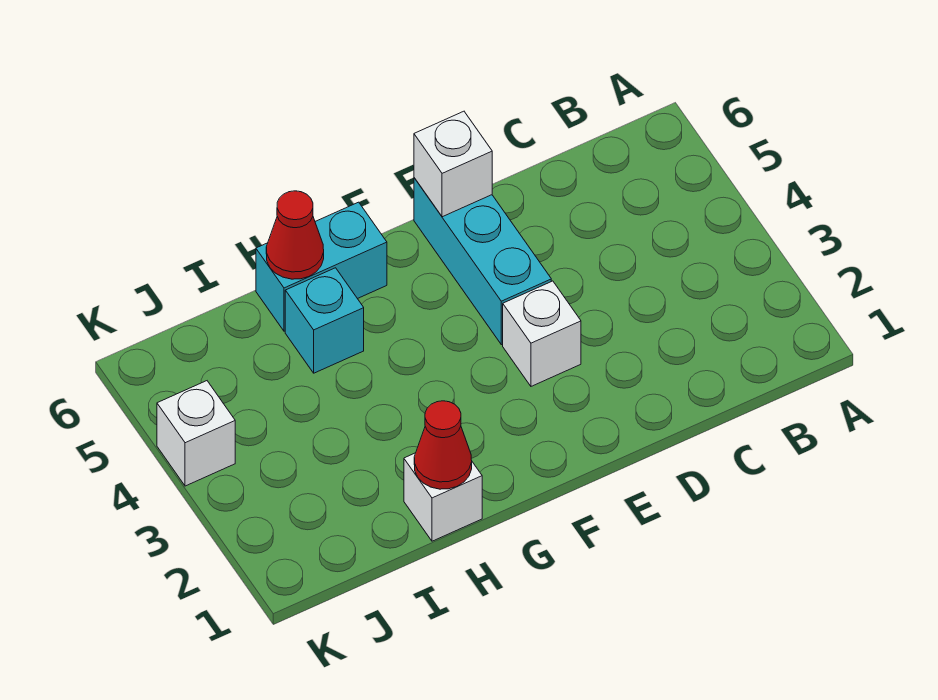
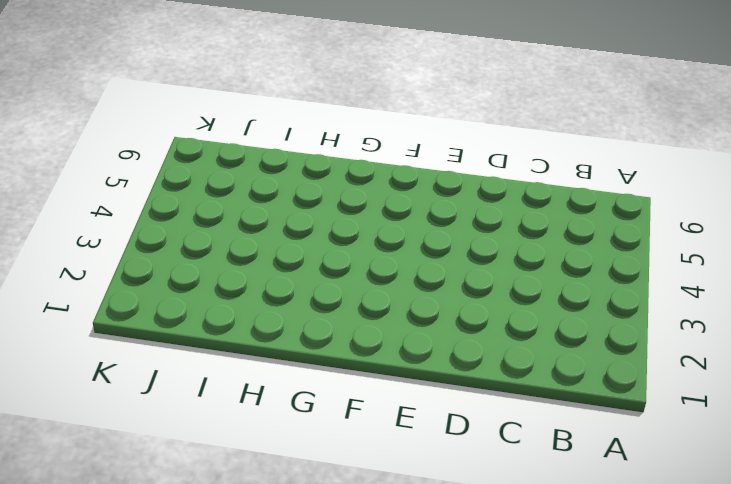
none -> white brick E3 level 1
none -> cyan brick E4:E6 level 1

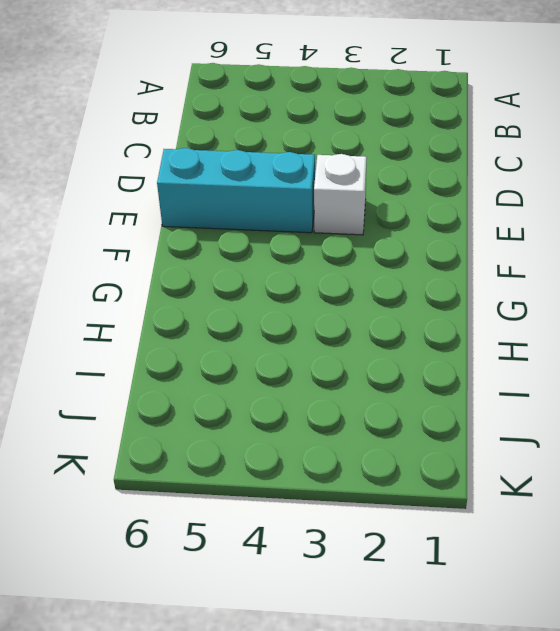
none -> cyan brick G6:H6 level 1
none -> white brick H1 level 1

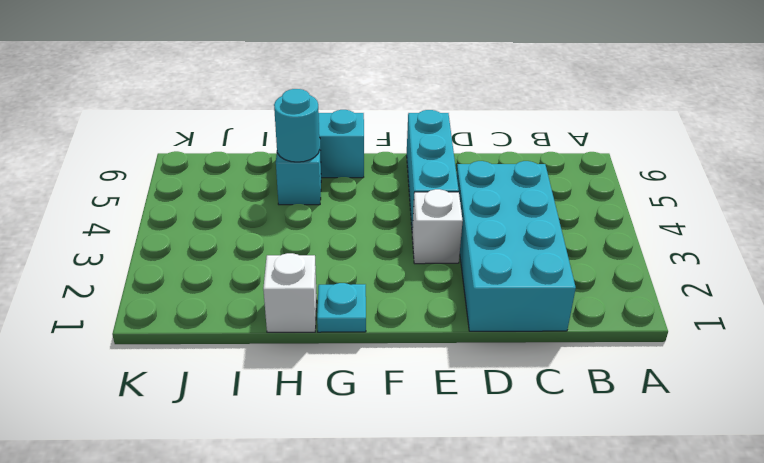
cyan brick C1:D4 level 1 -> none
cyan plate G1 level 1 -> none
cyan round brick H5 level 2 -> none
none -> white brick K4 level 1
none -> white brick E6 level 2

